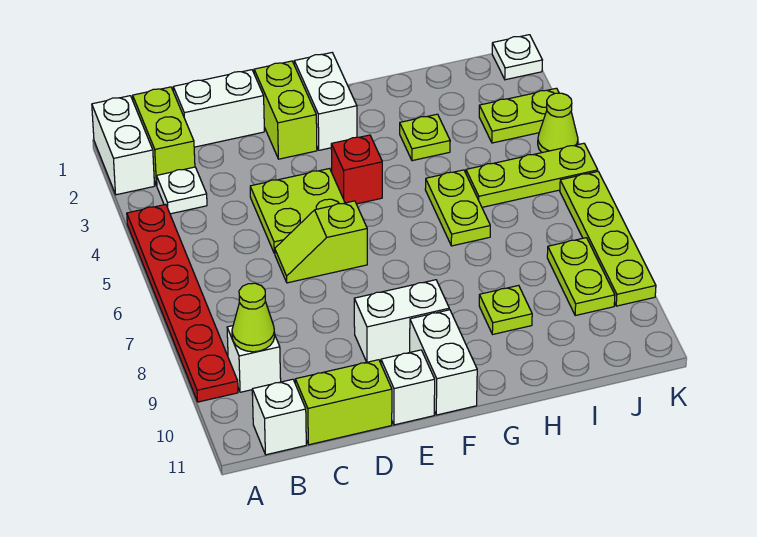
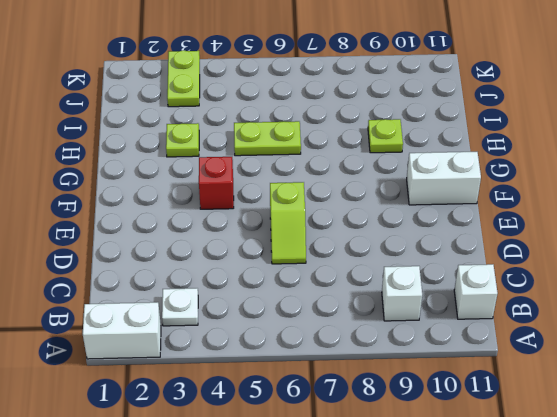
none -> red plate A4:A9 level 1
none -> lime brick B1:B2 level 1
none -> white brick C1:D1 level 1

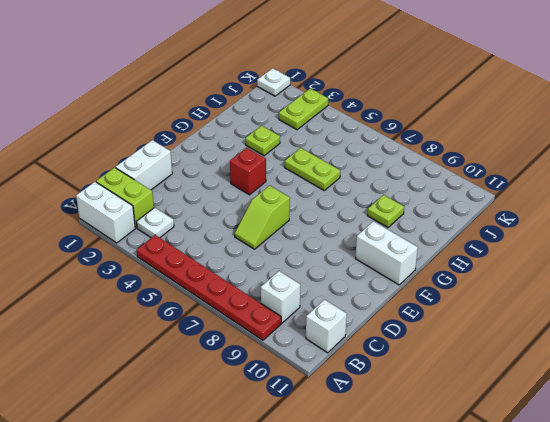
none -> lime brick C11:D11 level 1
none -> lime plate D4:E5 level 1
none -> lime brick E1:E2 level 1

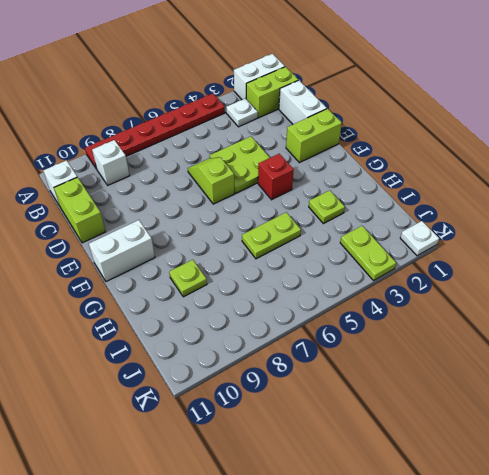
none -> white brick E9:F9 level 1
none -> white brick E11 level 1
none -> white brick F1:F2 level 1

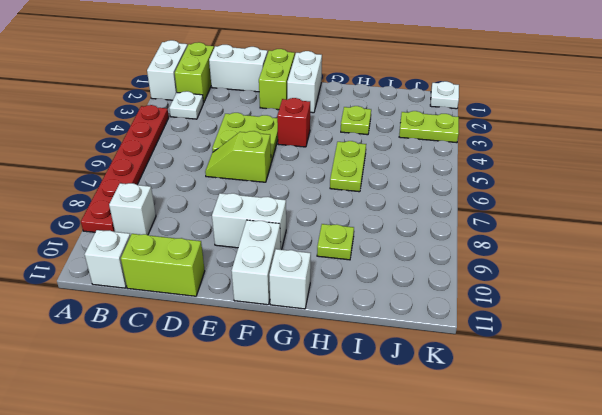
white brick G11 level 1 -> white brick E11 level 1
none -> lime plate I5:K5 level 1
none -> lime plate J8:J9 level 1
none -> lime cone K4 level 1

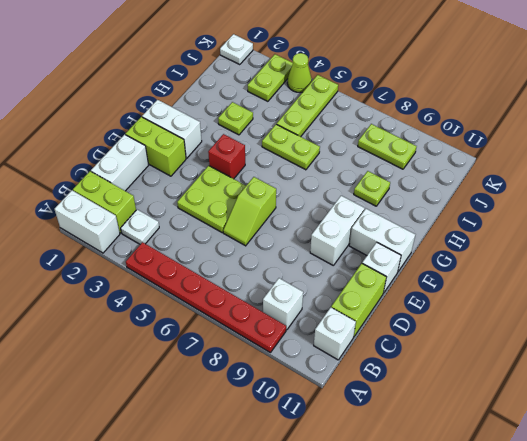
none -> lime plate K6:K9 level 1
none -> lime cone B9 level 2

